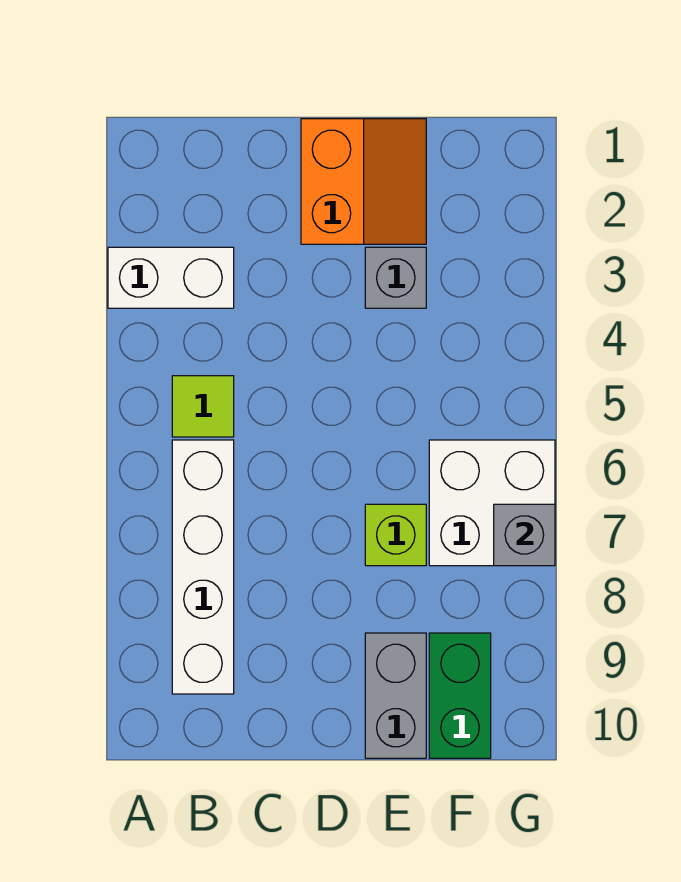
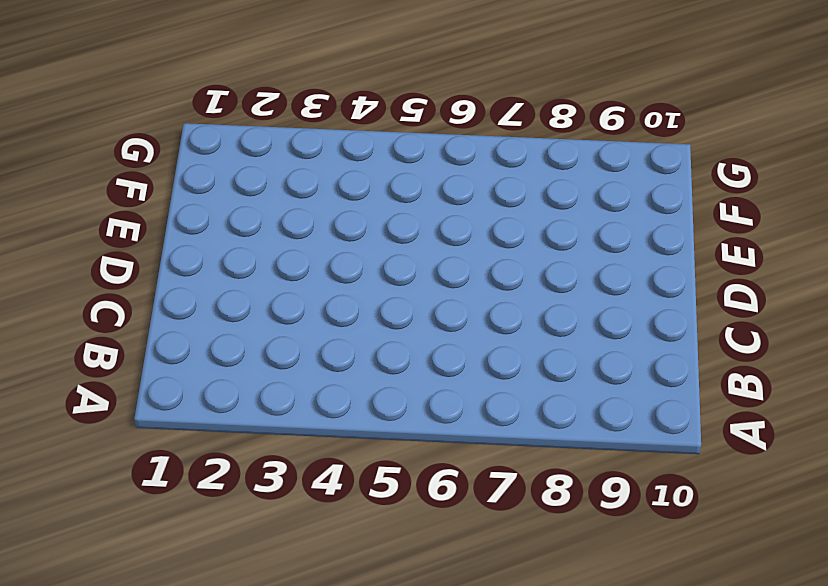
none -> white brick A3:B3 level 1
none -> lime tile B5 level 1

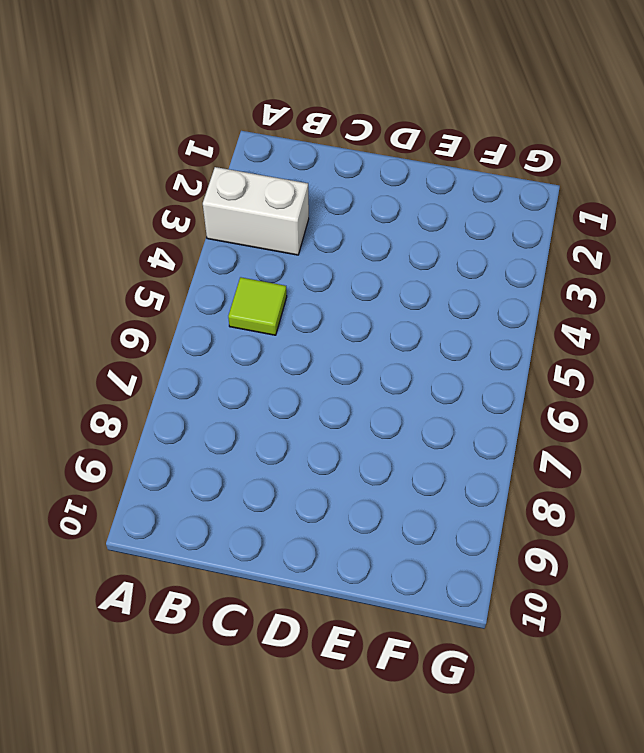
none -> white brick B6:B9 level 1
none -> orange slope D1:E2 level 1 top D

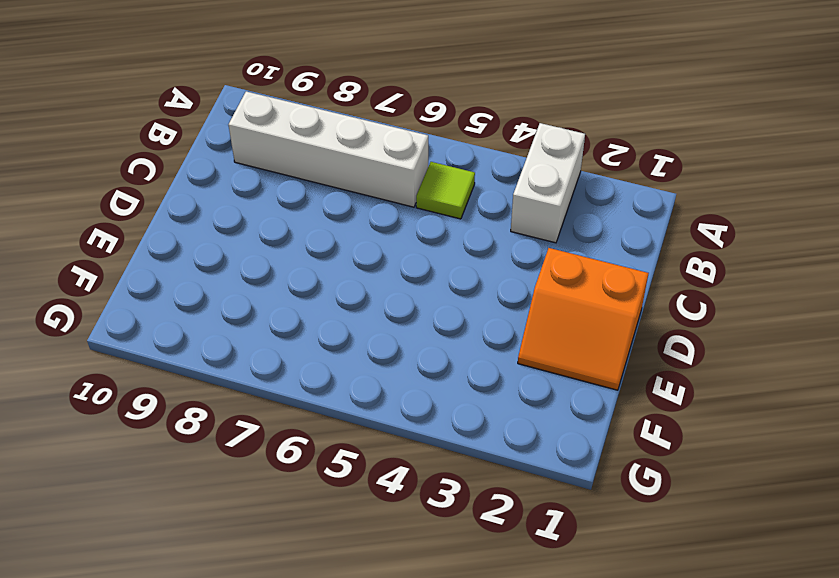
none -> grey brick E3 level 1
none -> lime brick E7 level 1

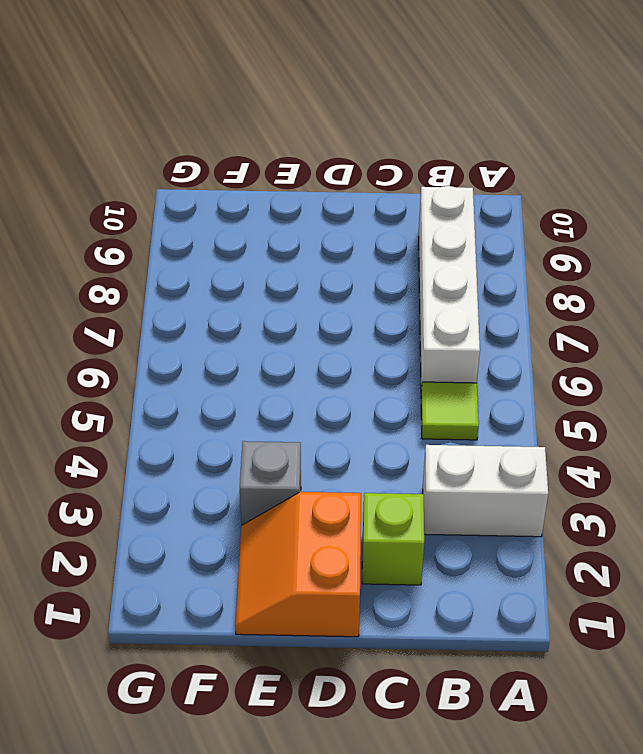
lime brick C2 level 1 -> lime brick E7 level 1
none -> grey brick E9:E10 level 1
none -> white brick F6:G7 level 1

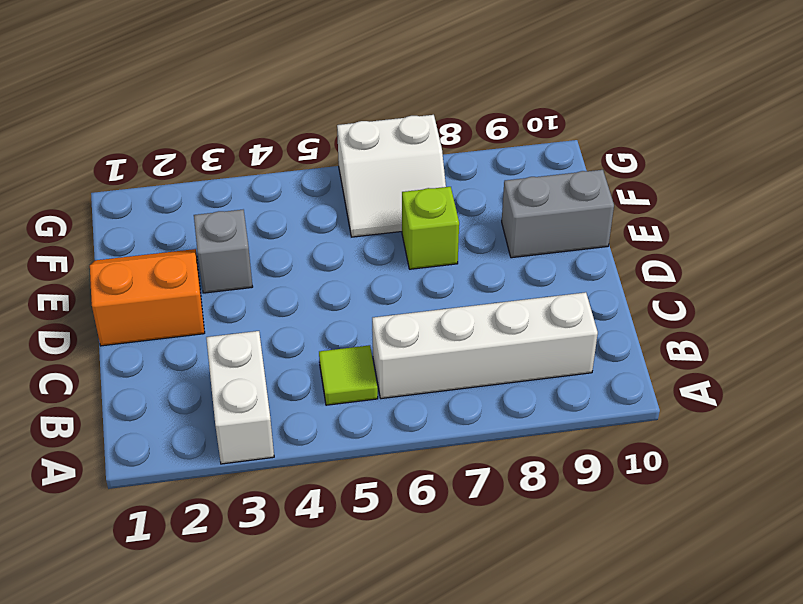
white slope F6:G7 level 1 top G -> white brick F6:G7 level 1
none -> green brick F9:F10 level 1
none -> grey brick G7 level 2

